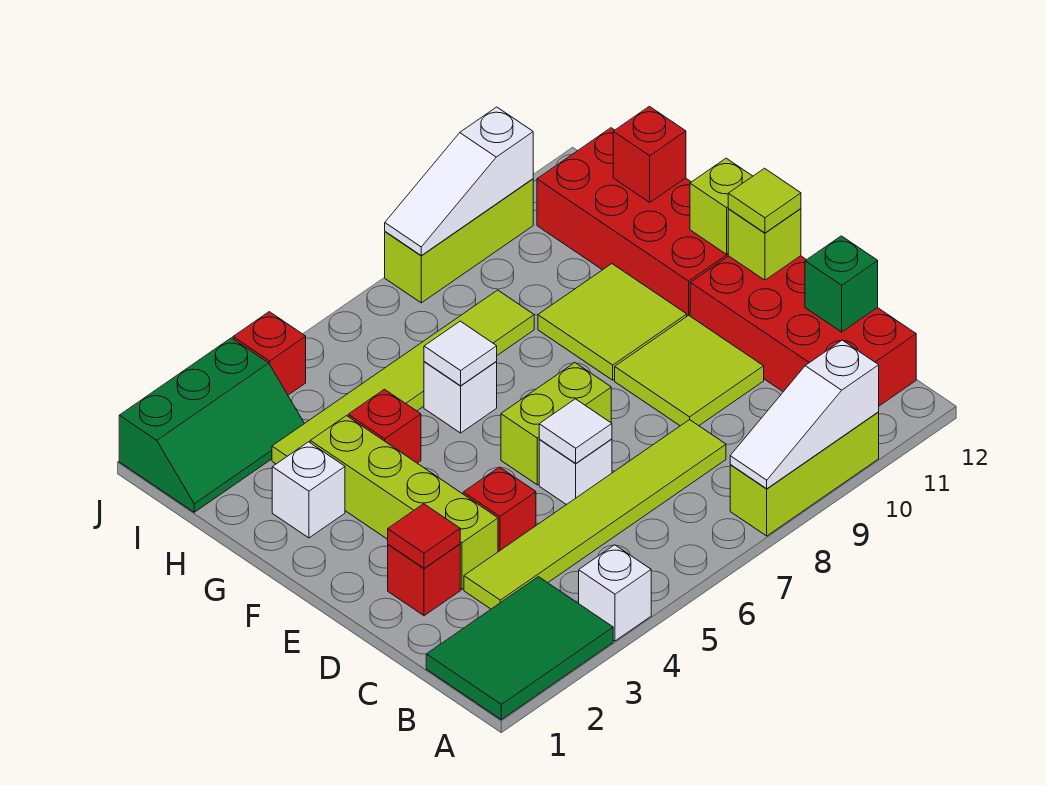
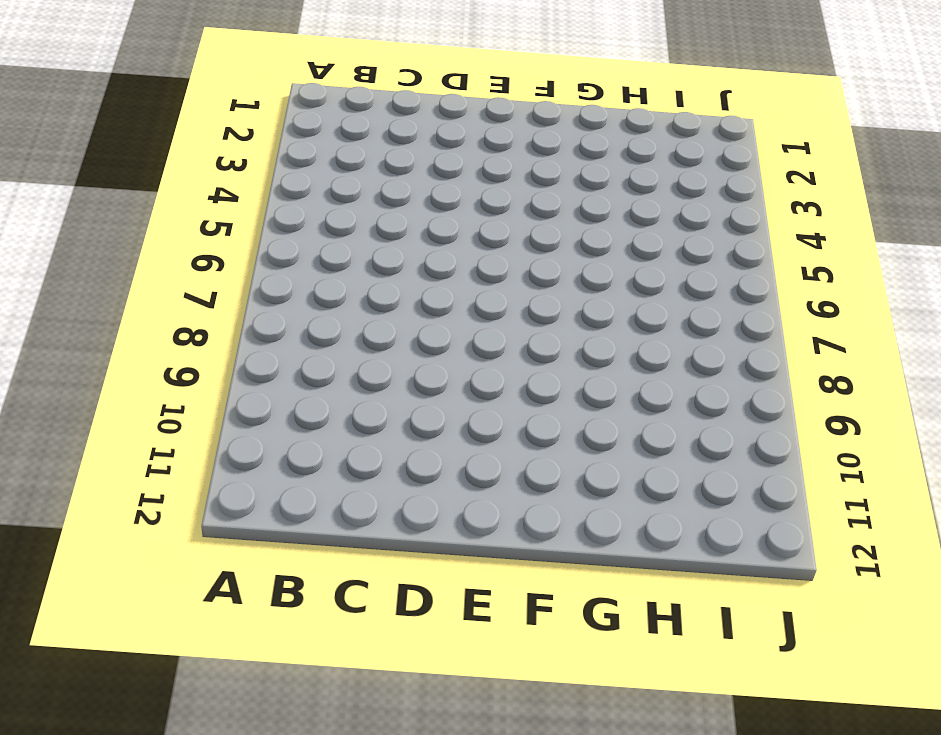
none -> green tile A1:B3 level 1
none -> white brick A4 level 1
none -> lime brick A8:A10 level 1
none -> red brick B11:E12 level 1

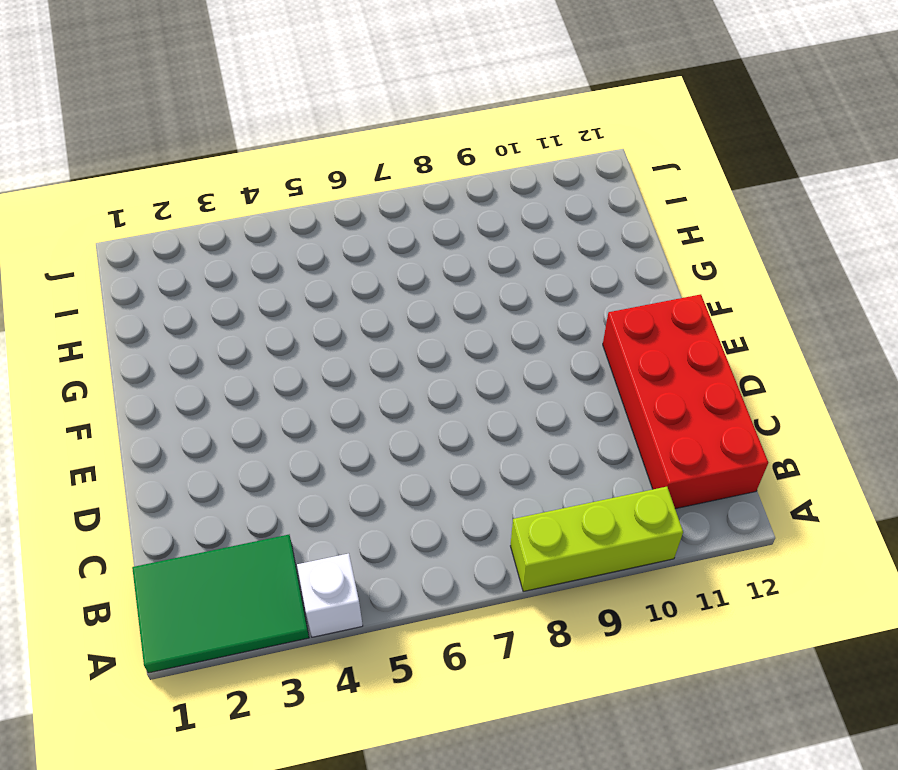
none -> lime tile C3:C8 level 1
none -> red brick D2 level 1
none -> lime brick D3:G3 level 1
none -> red brick D4 level 1

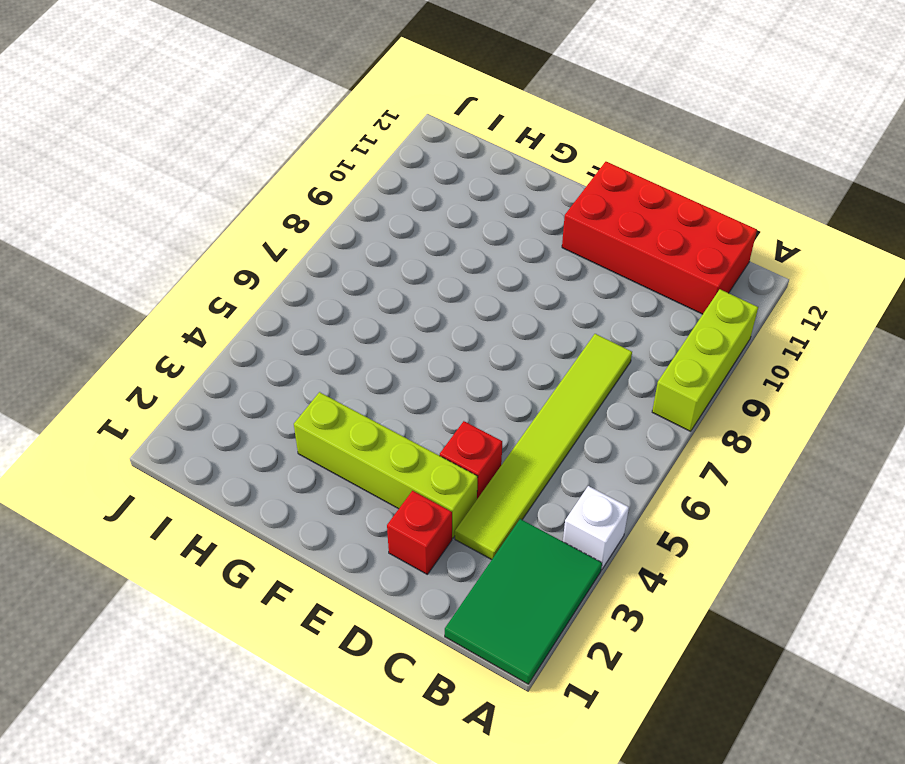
none -> white brick D6 level 1
none -> lime tile D9:E10 level 1
none -> lime brick E6:E7 level 1
none -> lime tile F9:G10 level 1

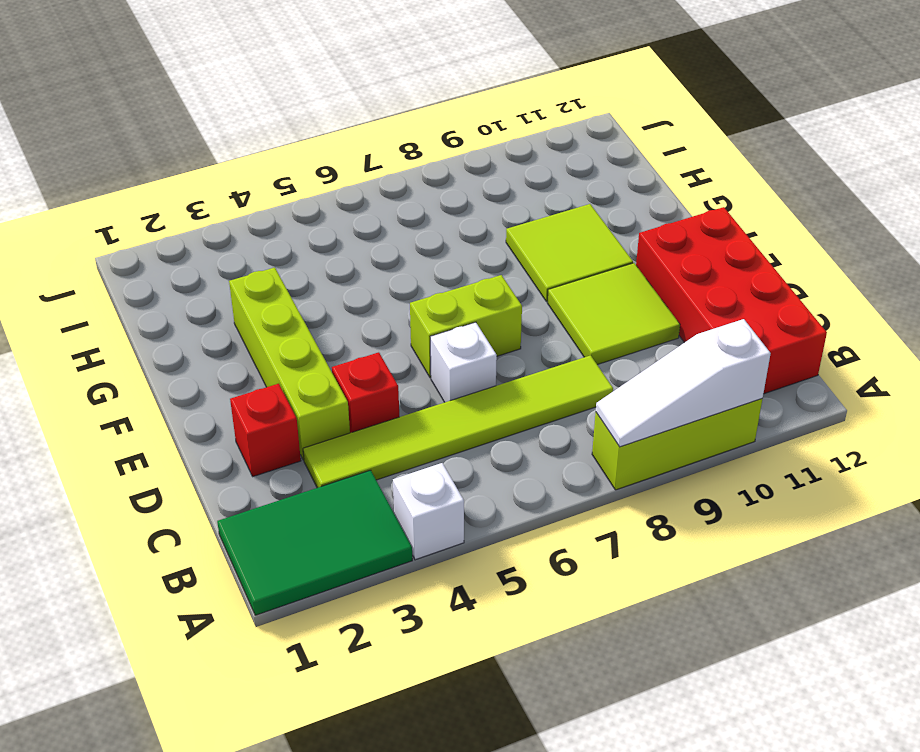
none -> red brick F11:I12 level 1
none -> white brick G2 level 1
none -> red brick G4 level 1
none -> white brick G6 level 1

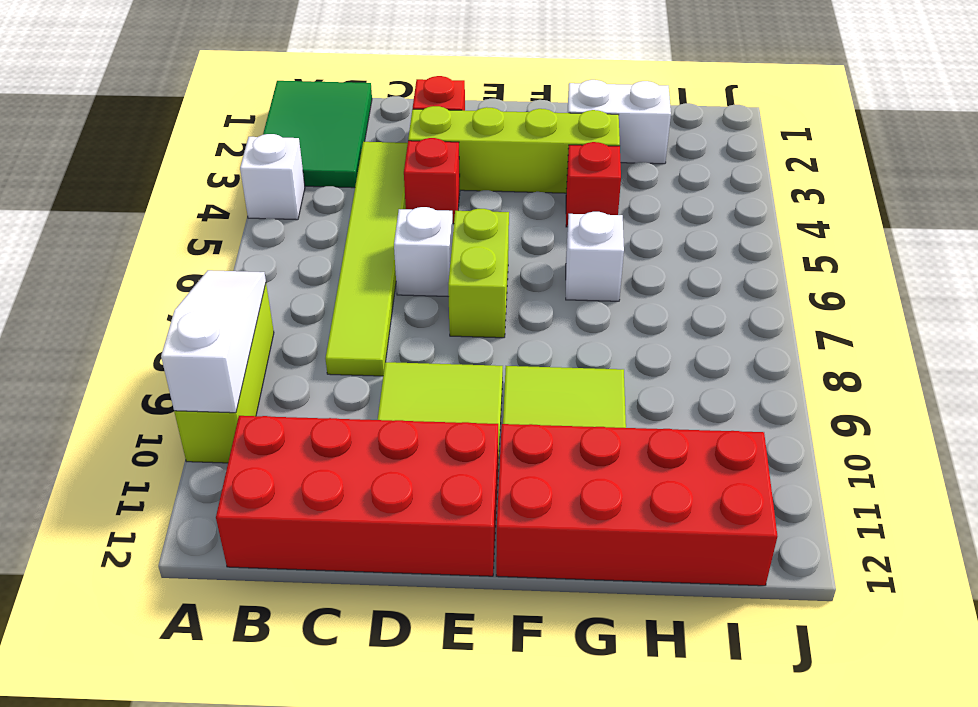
white brick G2:H2 level 1 -> white brick G2 level 1
none -> lime tile H3:H8 level 1
none -> green slope I1:J3 level 1 top J
none -> red brick J4 level 1
none -> lime brick J8:J10 level 1

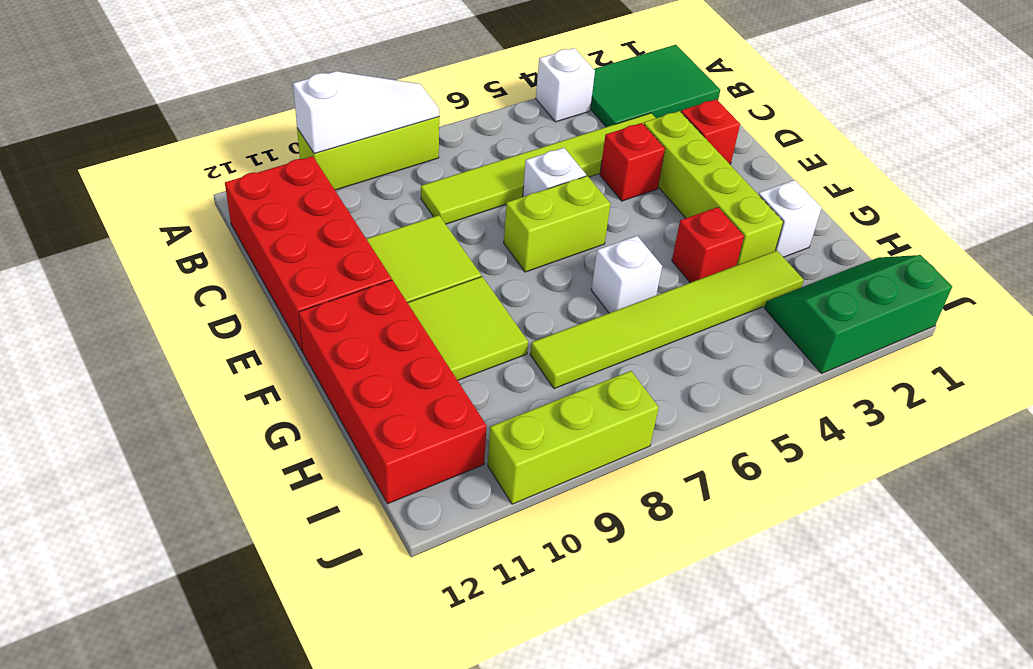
none -> red brick J4 level 1
none -> green brick C12 level 2
none -> red tile D2 level 2
none -> white tile D6 level 2

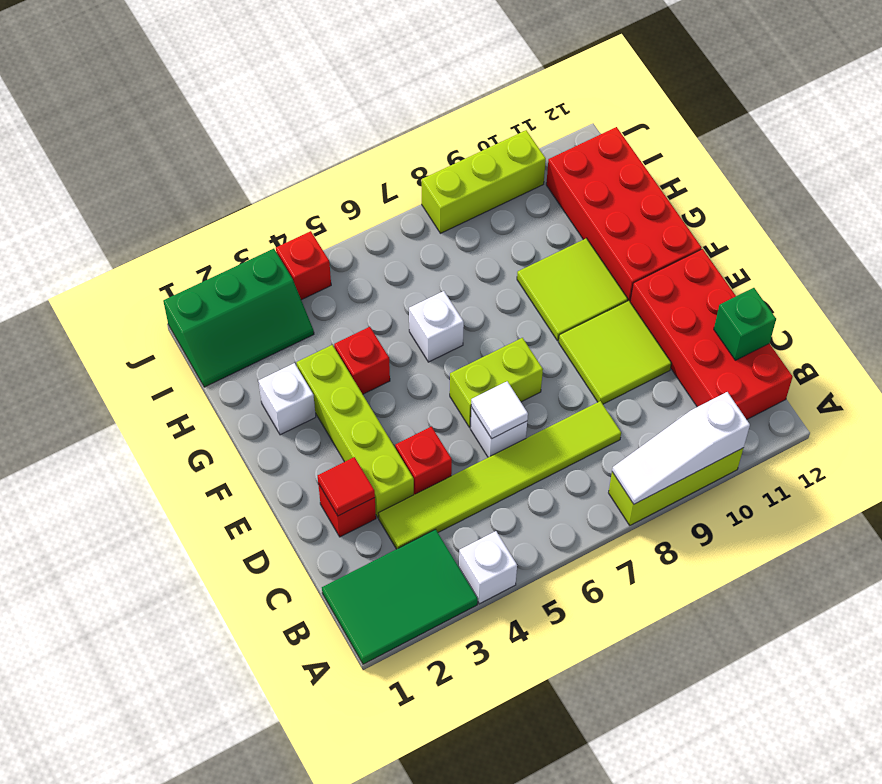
none -> lime tile H3:H8 level 1
none -> lime brick E12 level 2
none -> lime brick F12 level 2
none -> white tile G6 level 2

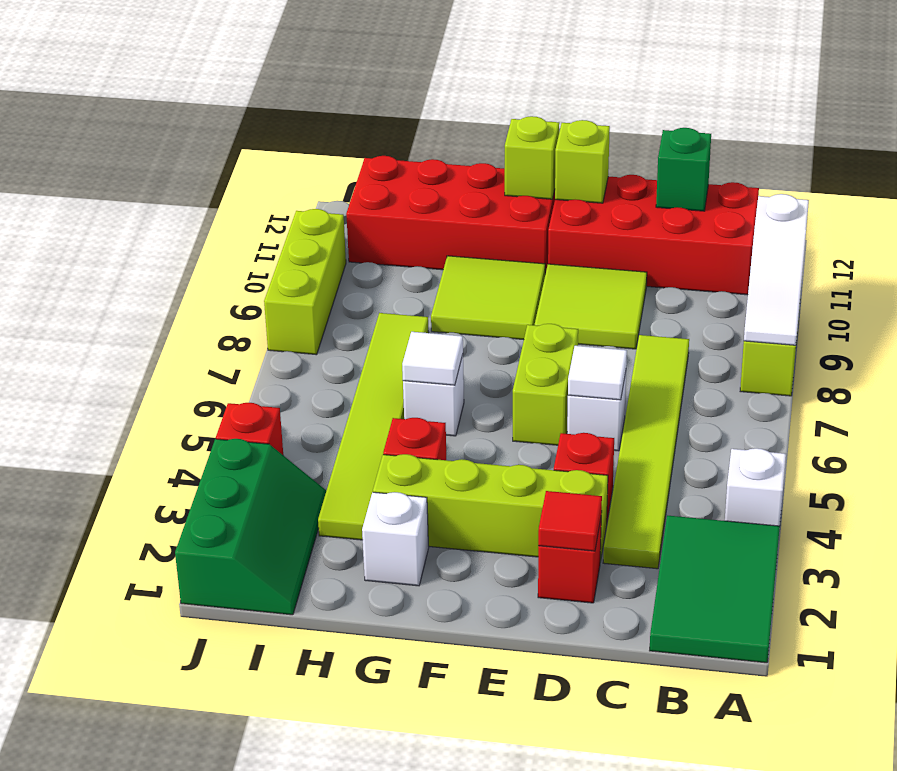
none -> red brick H12 level 2
none -> white slope J8:J10 level 2 top 10
none -> lime tile E12 level 3

